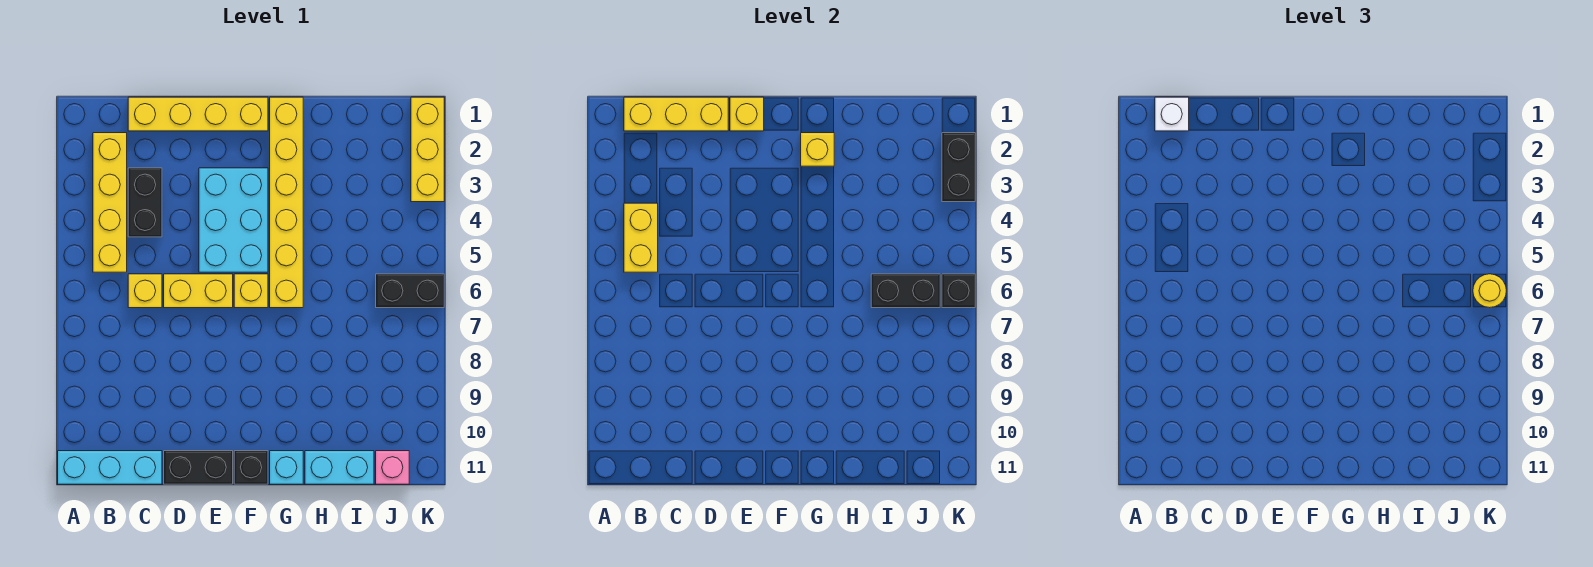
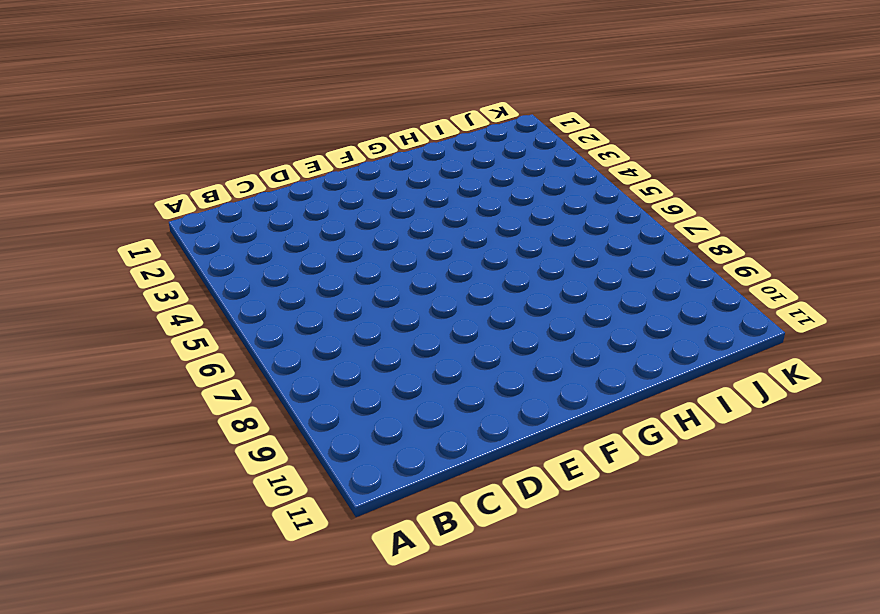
none -> cyan brick A11:C11 level 1
none -> yellow brick B2:B5 level 1
none -> yellow brick C1:F1 level 1

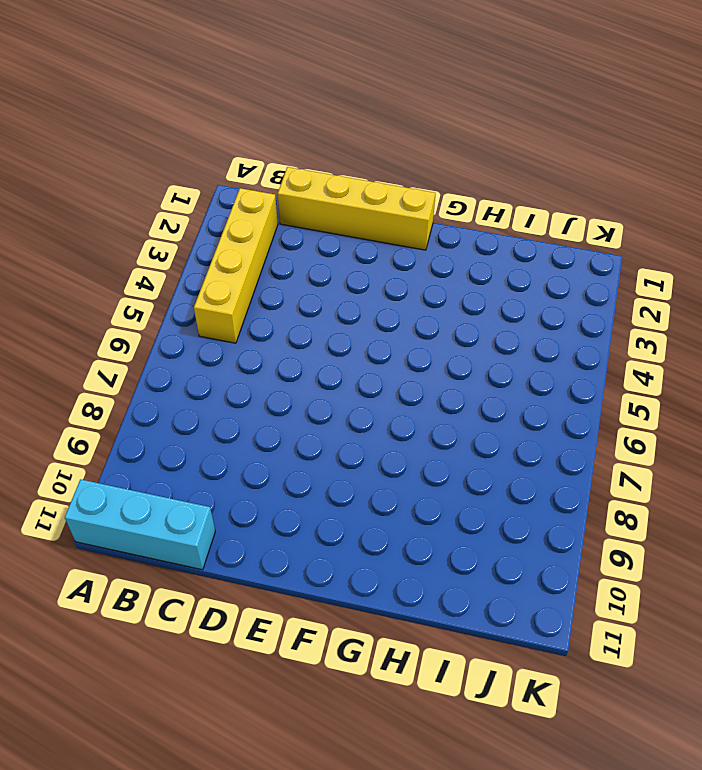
none -> black brick C3:C4 level 1
none -> yellow brick C6 level 1
none -> yellow brick D6:E6 level 1

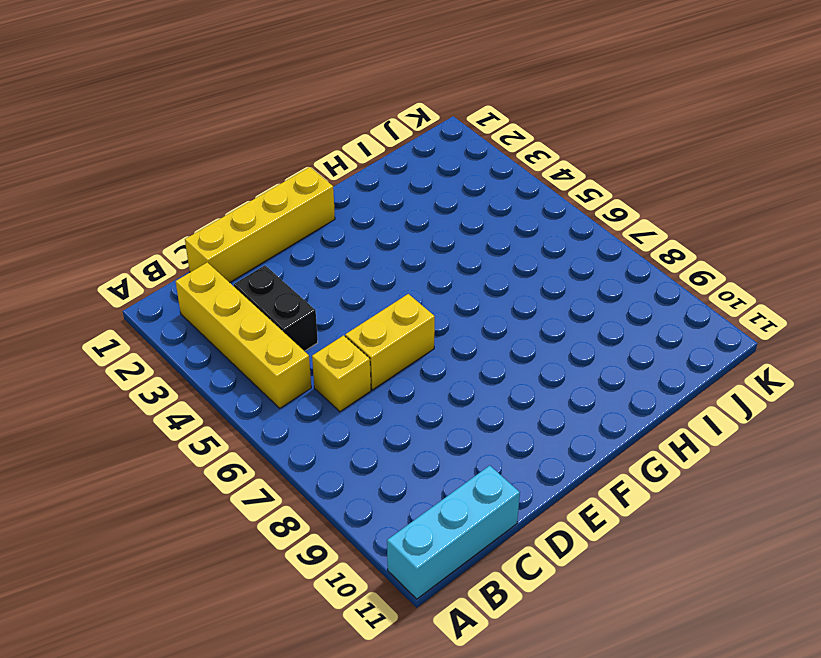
none -> black brick D11:E11 level 1
none -> cyan brick E3:F5 level 1
none -> yellow brick F6 level 1

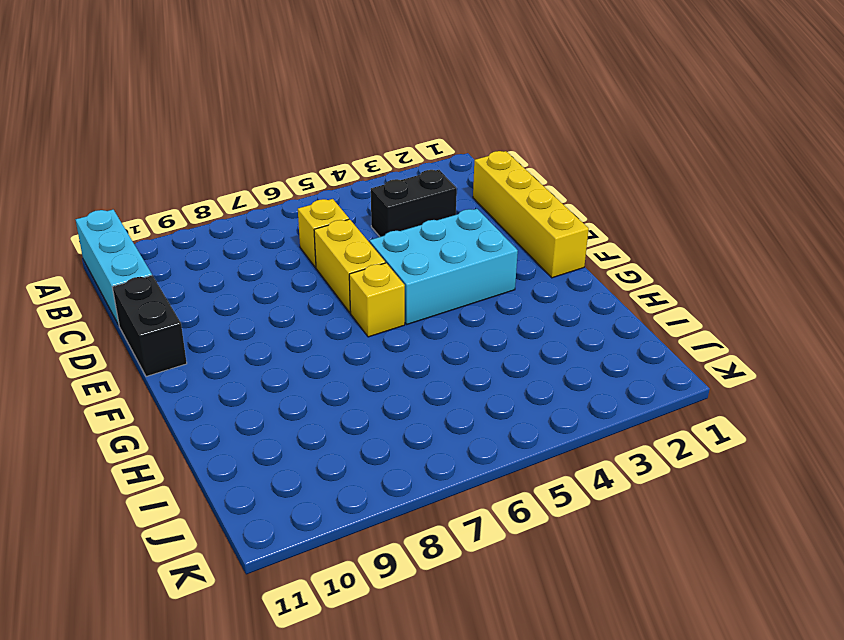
none -> yellow brick B2:B5 level 1
none -> black brick F11 level 1
none -> yellow brick G1:G6 level 1

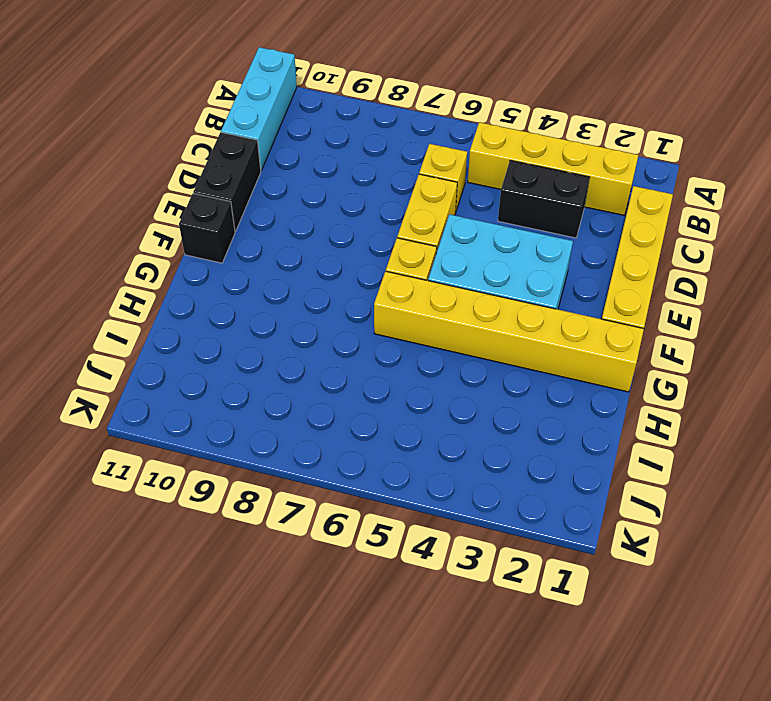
none -> cyan brick G11 level 1
none -> cyan brick H11:I11 level 1
none -> black brick J6:K6 level 1

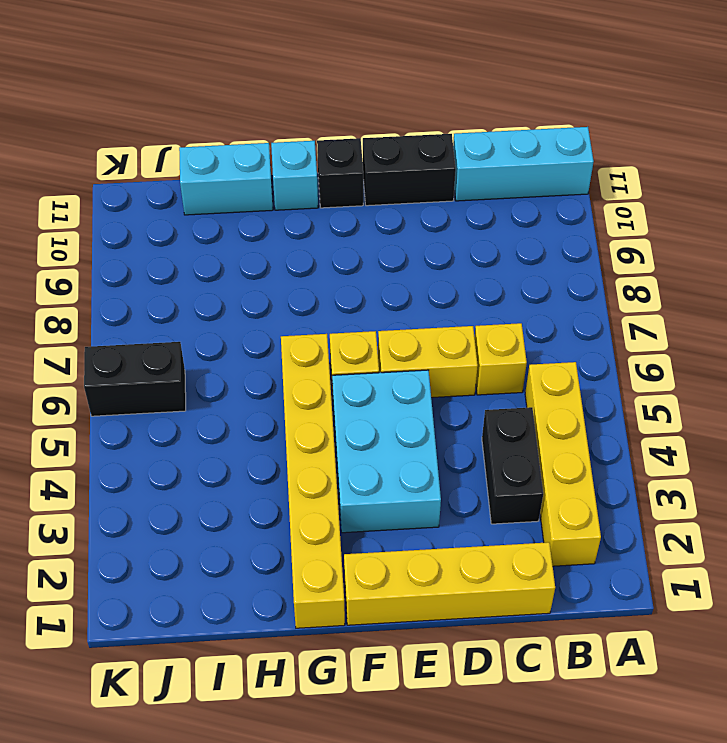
none -> pink brick J11 level 1
none -> yellow brick K1:K3 level 1
none -> yellow brick B1:D1 level 2

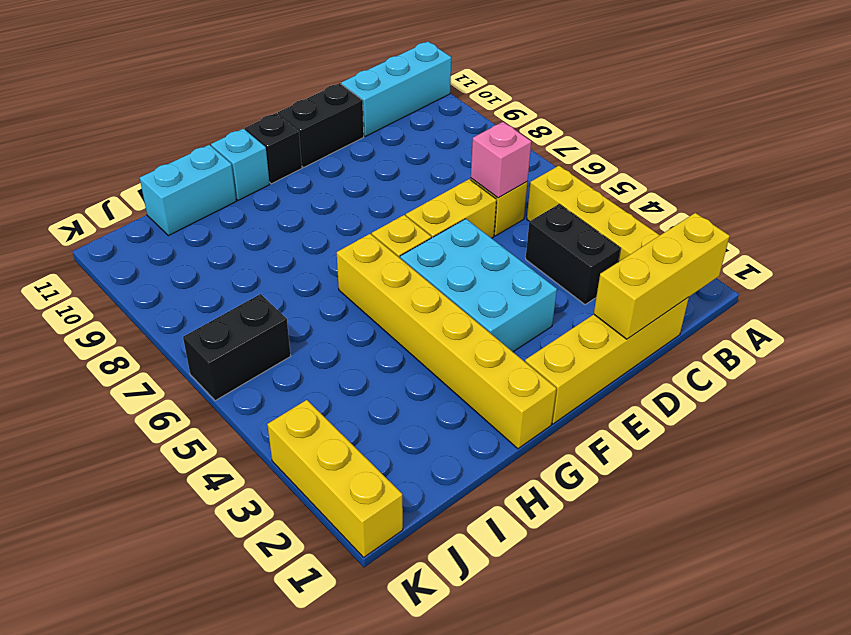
pink brick C6 level 2 -> pink brick J11 level 1
none -> yellow brick B4:B5 level 2
none -> yellow brick E1 level 2
none -> yellow brick G2 level 2

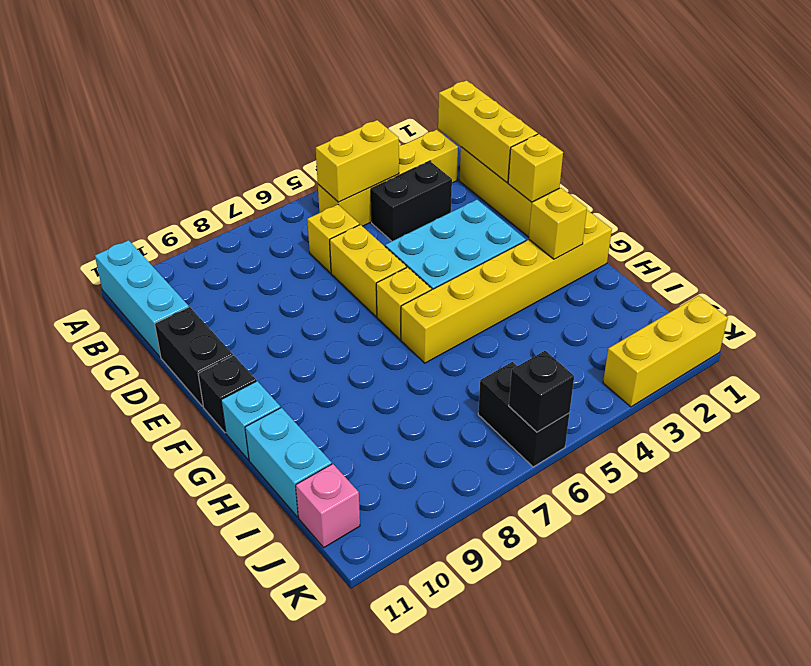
none -> black brick I6:J6 level 2
none -> black brick K2:K3 level 2
none -> white brick B1 level 3

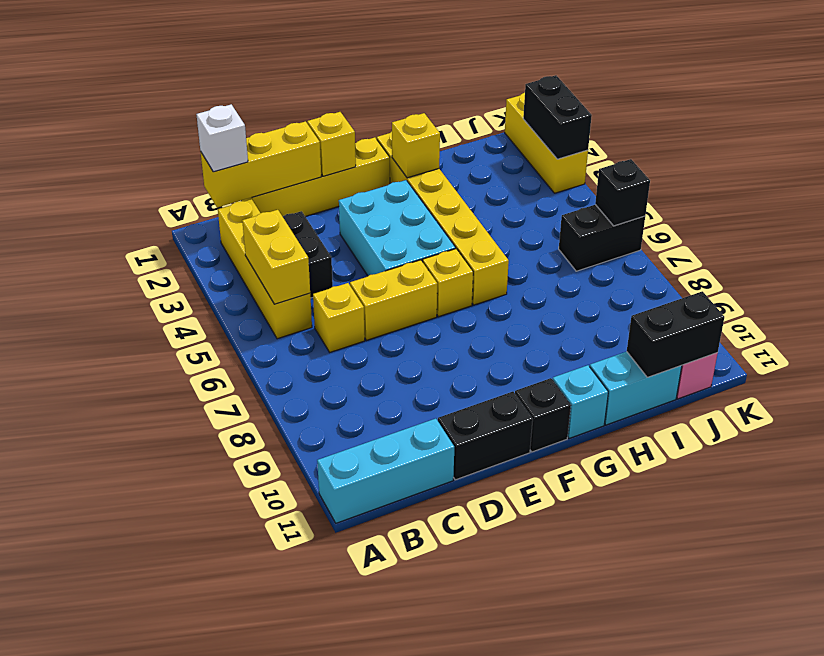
black brick I11:J11 level 2 -> black brick I6:J6 level 2
none -> yellow round brick K6 level 3

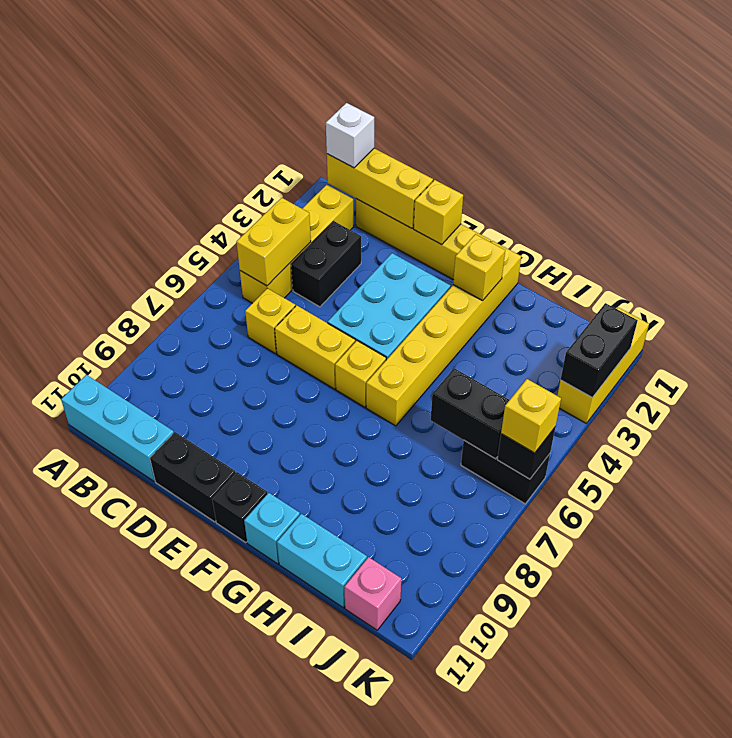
yellow brick K6 level 3 -> yellow round brick K6 level 3

